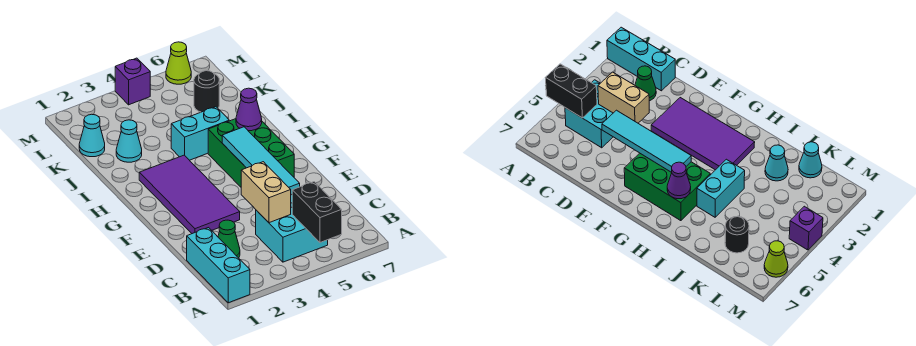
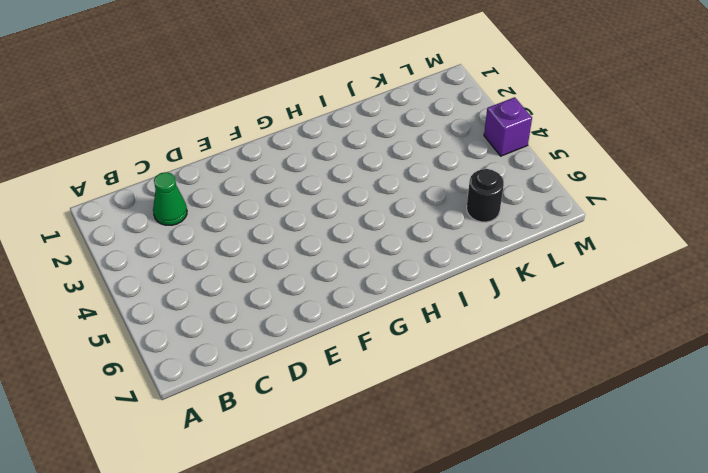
none -> cyan brick A1:C1 level 1
none -> cyan brick B4:C5 level 1
none -> purple tile E2:H3 level 1

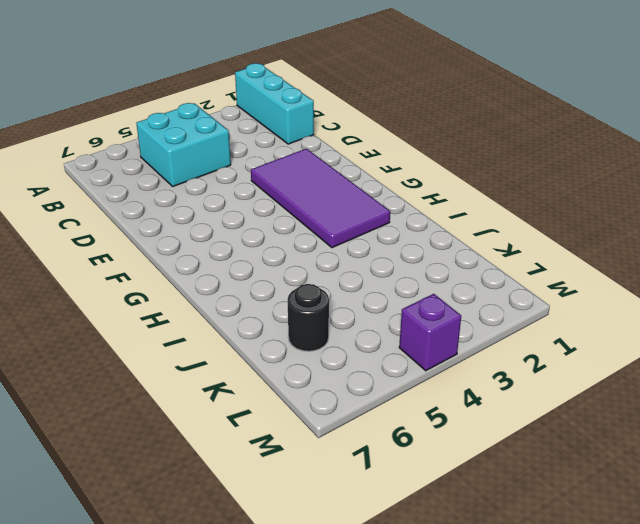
none -> green cone C2 level 1
none -> green brick F5:H6 level 1
none -> cyan brick I4:I5 level 1

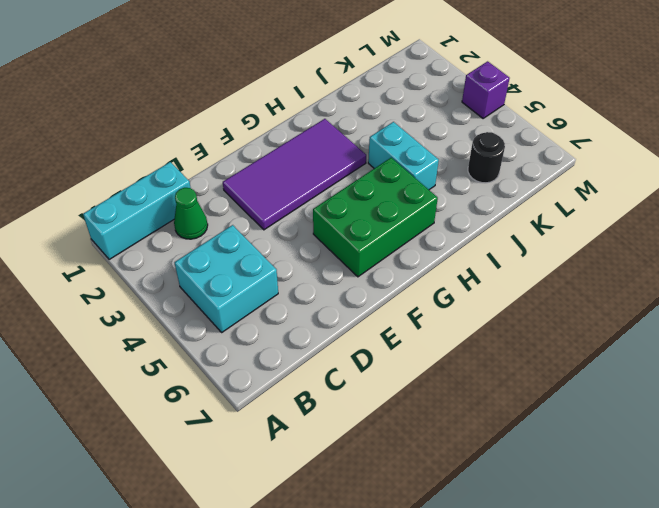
none -> cyan cone J2 level 1
none -> cyan cone K1 level 1
none -> lime cone M6 level 1

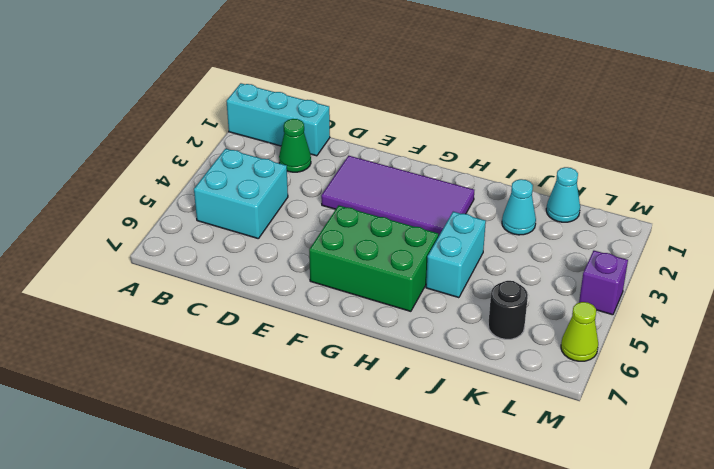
none -> black brick A5:B5 level 2
none -> tan brick C4:D4 level 2
none -> cyan tile D5:G5 level 2

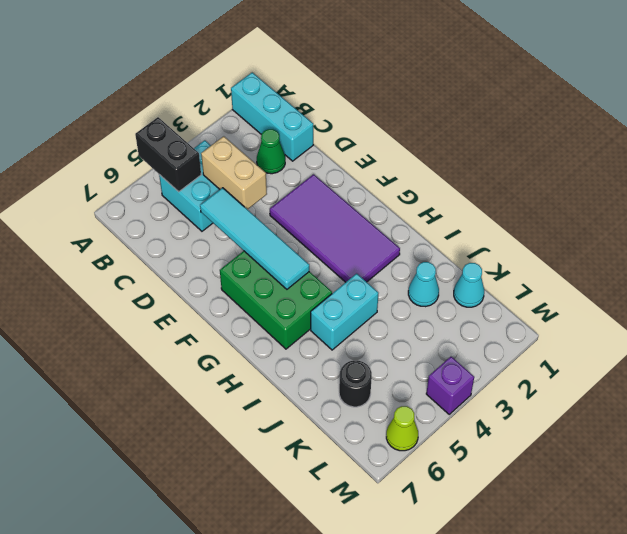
none -> purple cone H6 level 2

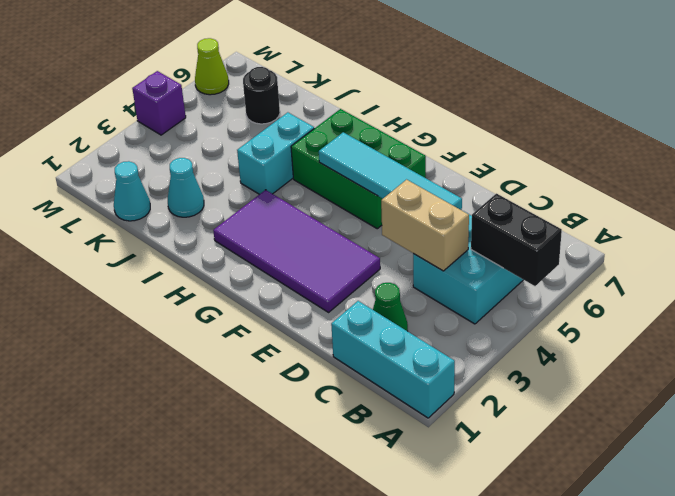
none -> purple cone H6 level 2

